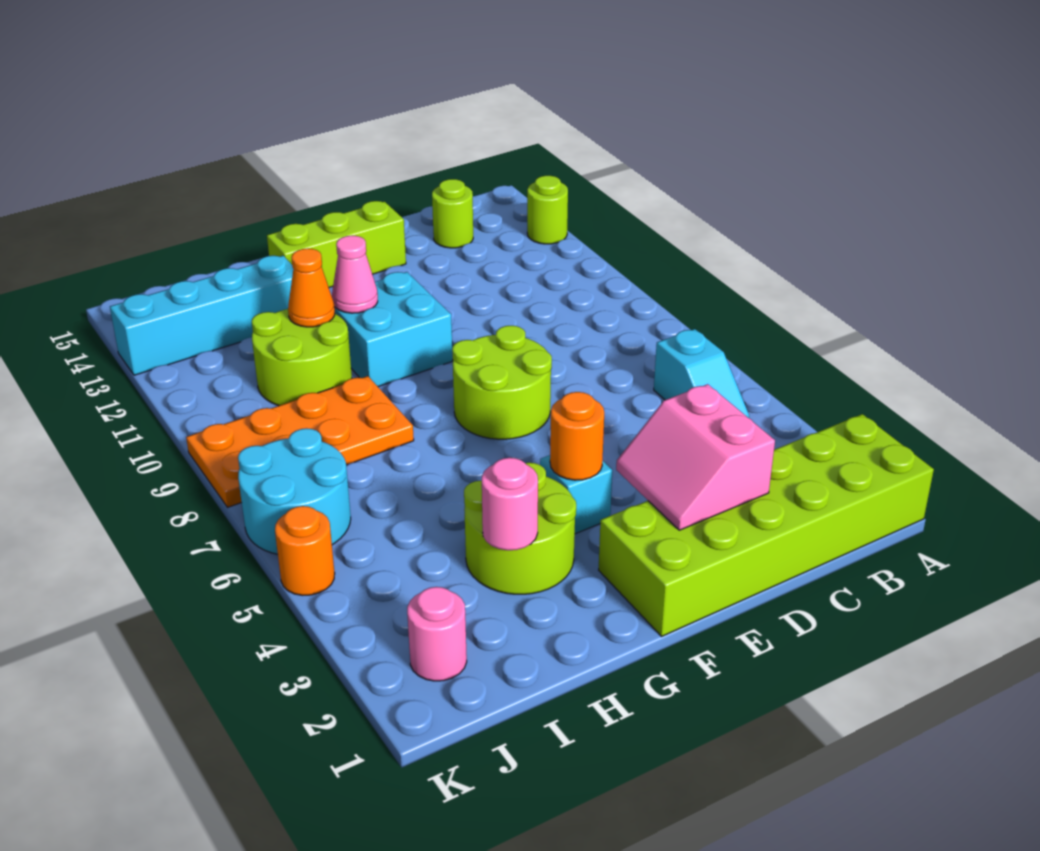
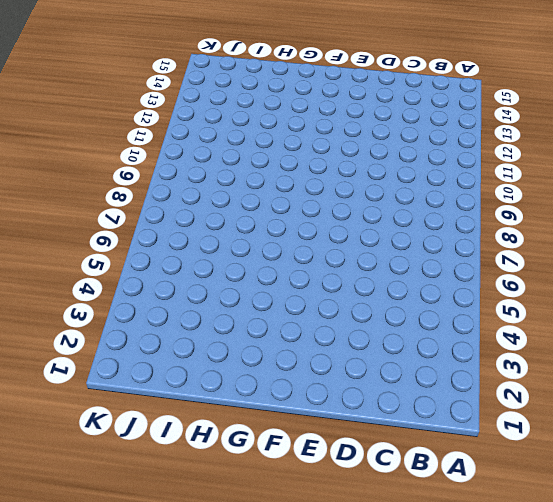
none -> lime brick A1:F2 level 1
none -> lime round brick A13 level 1
none -> cyan slope B5:B6 level 1 top 6

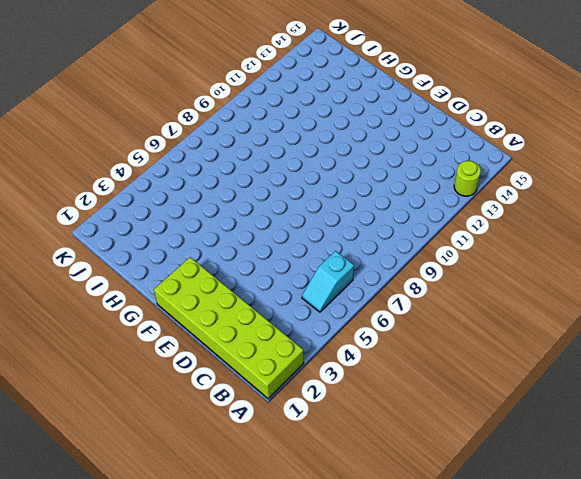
none -> lime round brick C14 level 1
none -> lime round brick E7:F8 level 1
none -> lime brick E14:G14 level 1

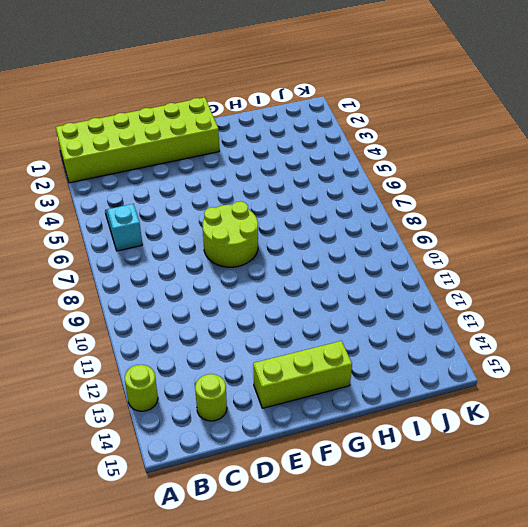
none -> cyan brick F4 level 1
none -> cyan brick F10:G11 level 1
none -> lime round brick G3:H4 level 1

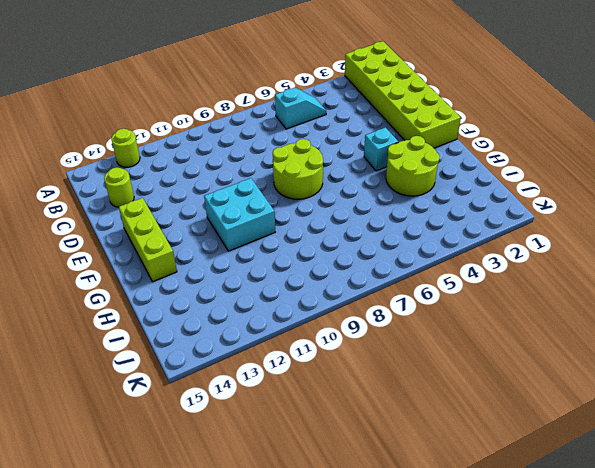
none -> orange plate H8:K9 level 1
none -> lime round brick H10:I11 level 1
none -> cyan brick H13:K13 level 1

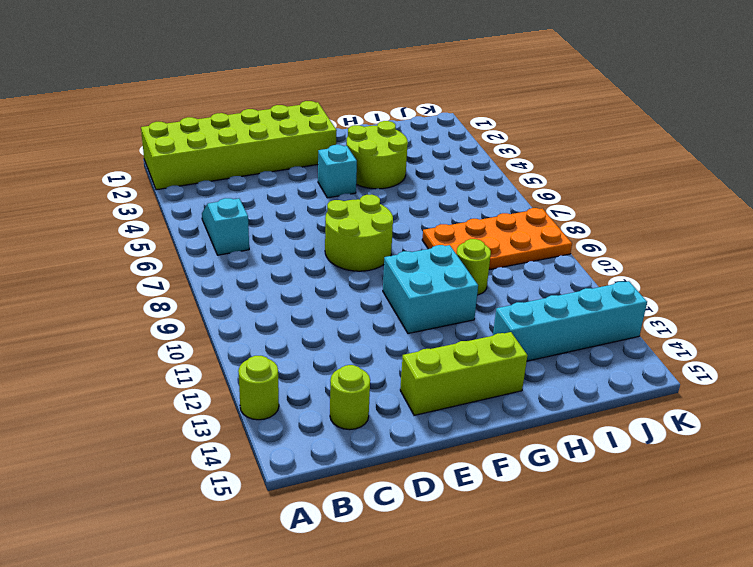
lime round brick H10 level 1 -> lime round brick H10:I11 level 1
none -> pink round brick J2 level 1
none -> cyan round brick J6:K7 level 1
none -> orange round brick K5 level 1

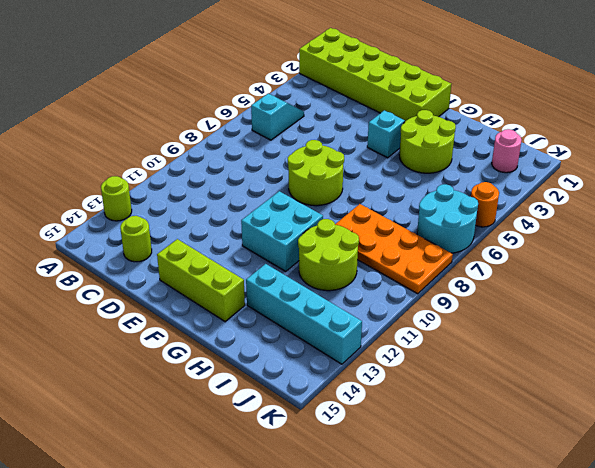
none -> pink slope D2:E3 level 2 top D
none -> orange round brick F4 level 2
none -> pink cone G11 level 2

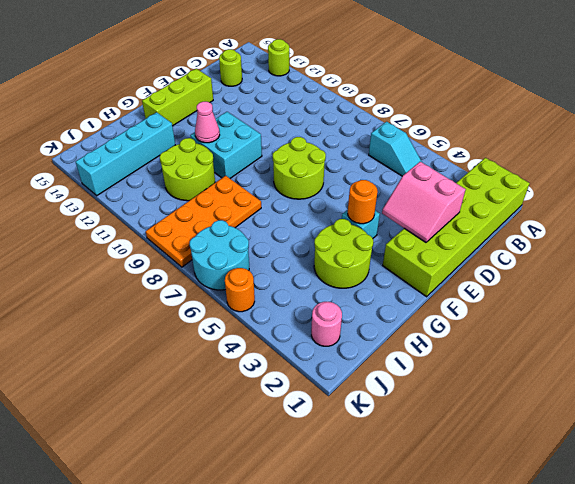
none -> pink round brick H3 level 2
none -> orange cone H11 level 2

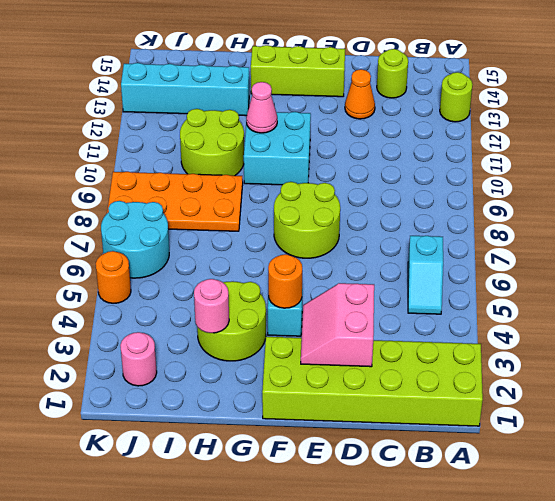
orange cone D13 level 1 -> orange cone H11 level 2

